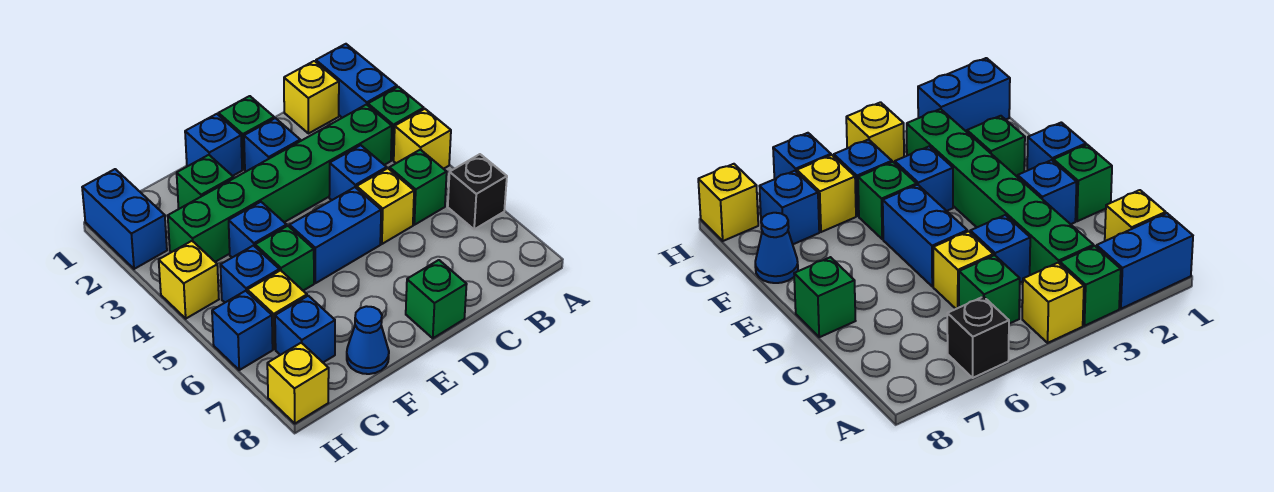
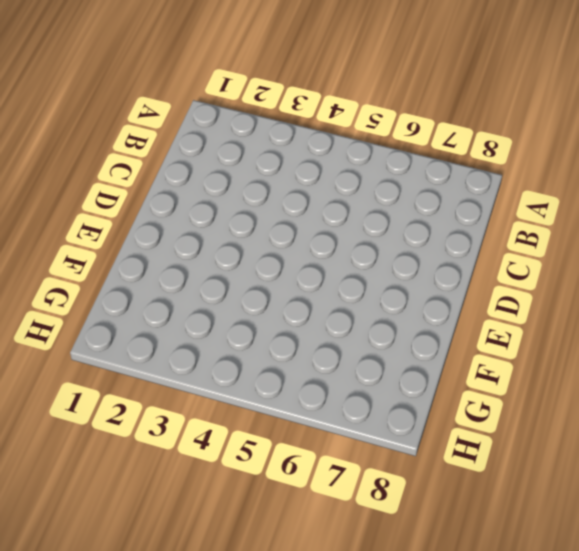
none -> blue brick A1:A2 level 1
none -> green brick A3 level 1
none -> yellow brick A4 level 1

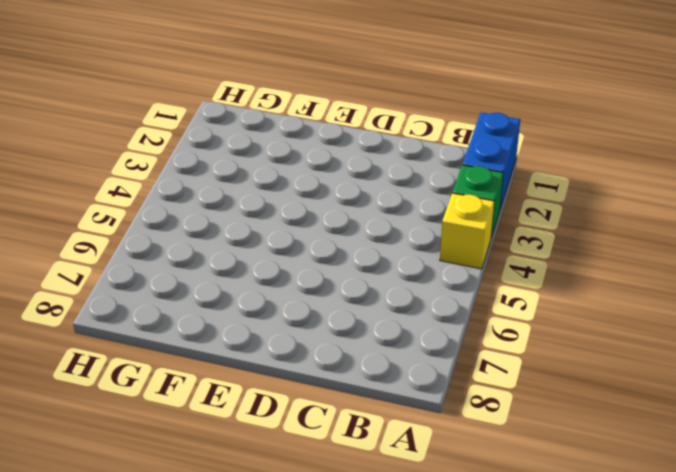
none -> black brick A6 level 1
none -> yellow brick B1 level 1
none -> green brick B3:G3 level 1

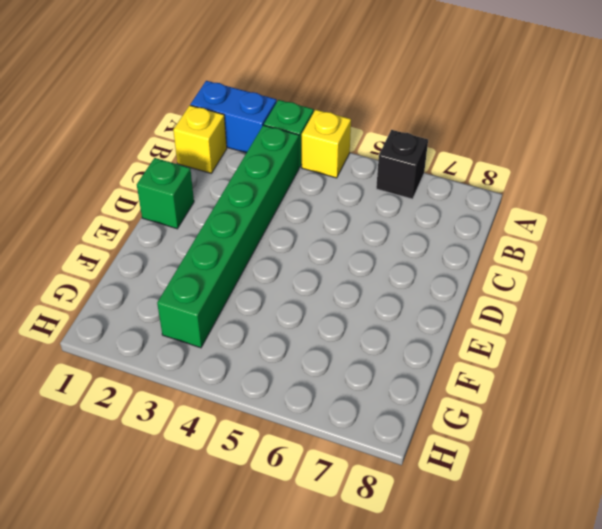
none -> green brick B5 level 1
none -> blue brick C4 level 1
none -> yellow brick C5 level 1

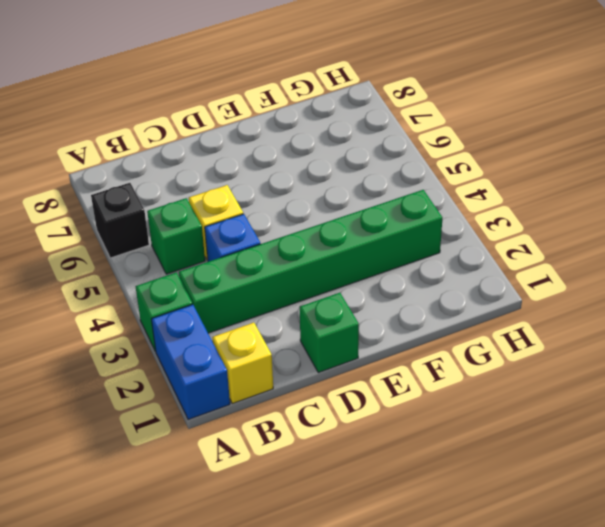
none -> yellow brick A4 level 1
none -> blue brick D2 level 1
none -> blue brick D5:E5 level 1

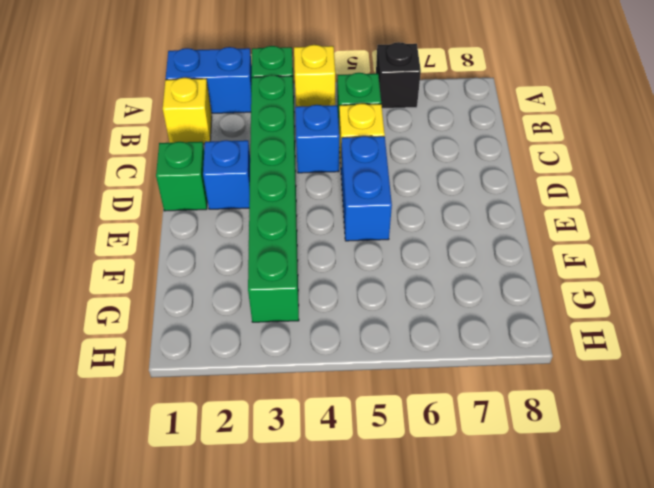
none -> green brick D8 level 1
none -> blue brick E1 level 1
none -> green brick F2 level 1

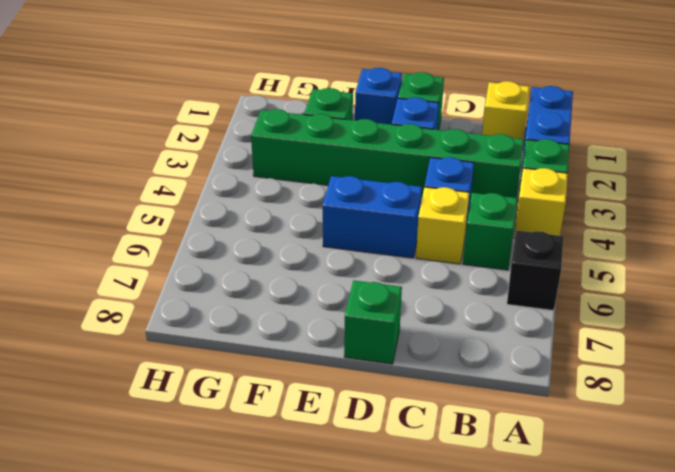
none -> blue brick F4 level 1
none -> green brick F5 level 1
none -> blue cone F8 level 1

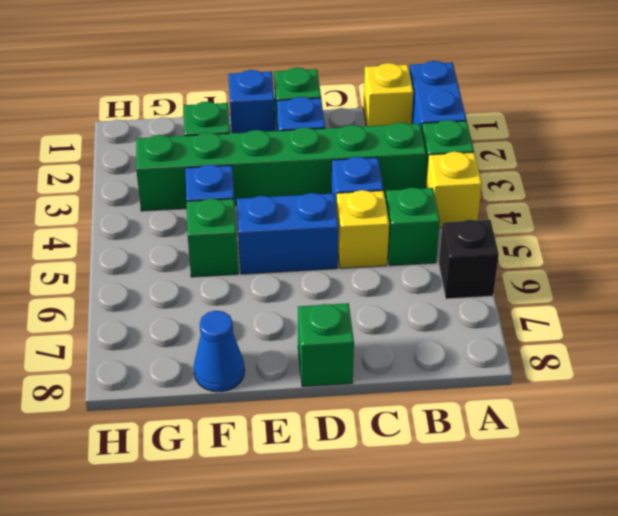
none -> blue brick G5 level 1
none -> yellow brick G6 level 1
none -> blue brick G7 level 1

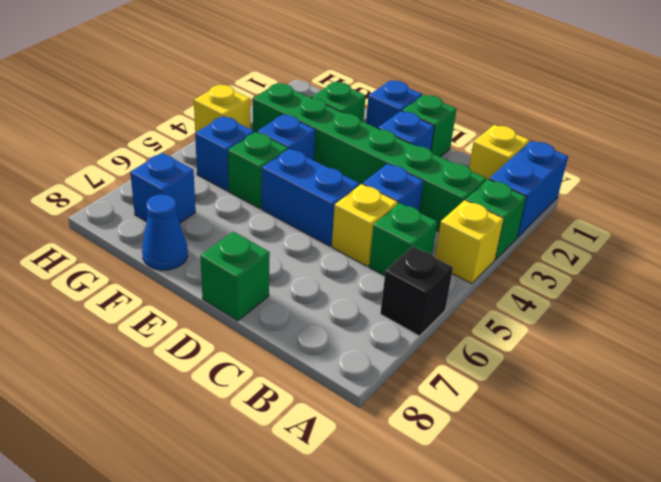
none -> yellow brick G6 level 1
none -> blue brick H1:H2 level 1
none -> blue brick H6 level 1

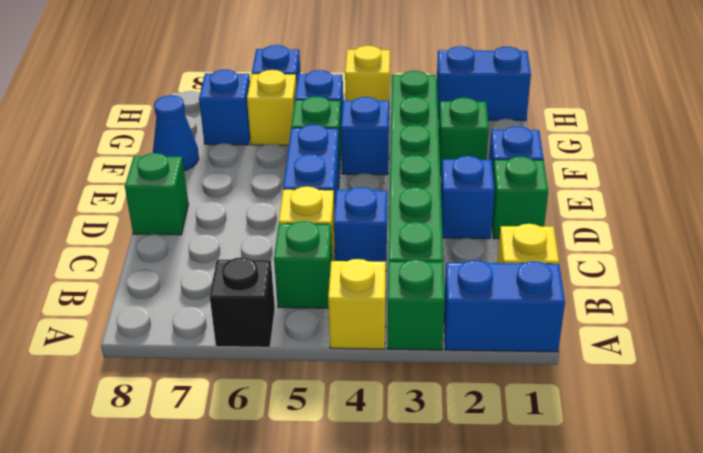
none -> yellow brick H8 level 1

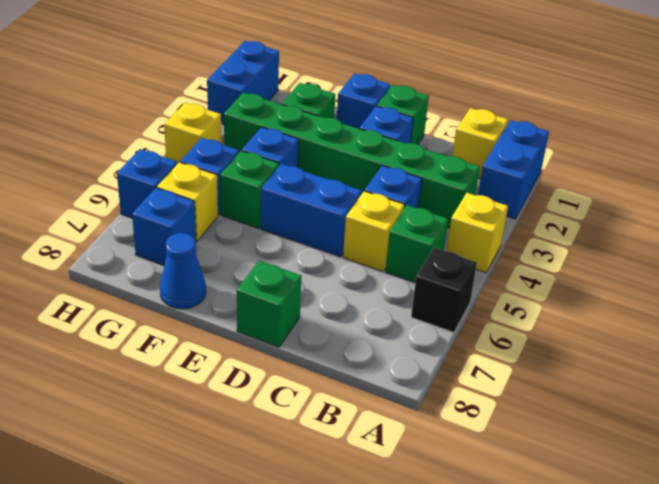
none -> green brick A3 level 1
none -> yellow brick H8 level 1

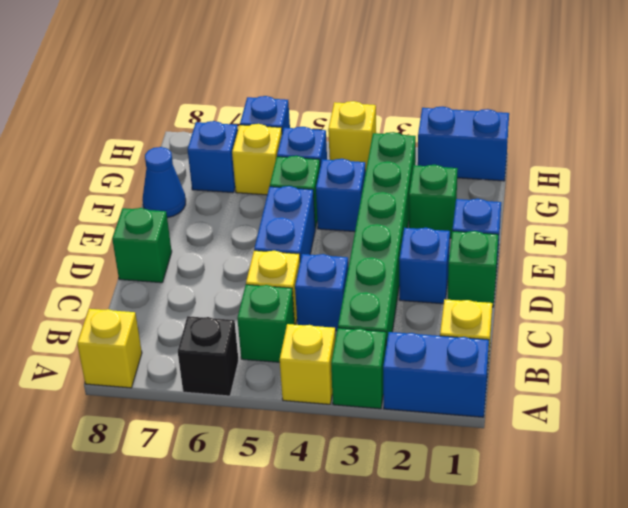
yellow brick A8 level 1 -> yellow brick H8 level 1

